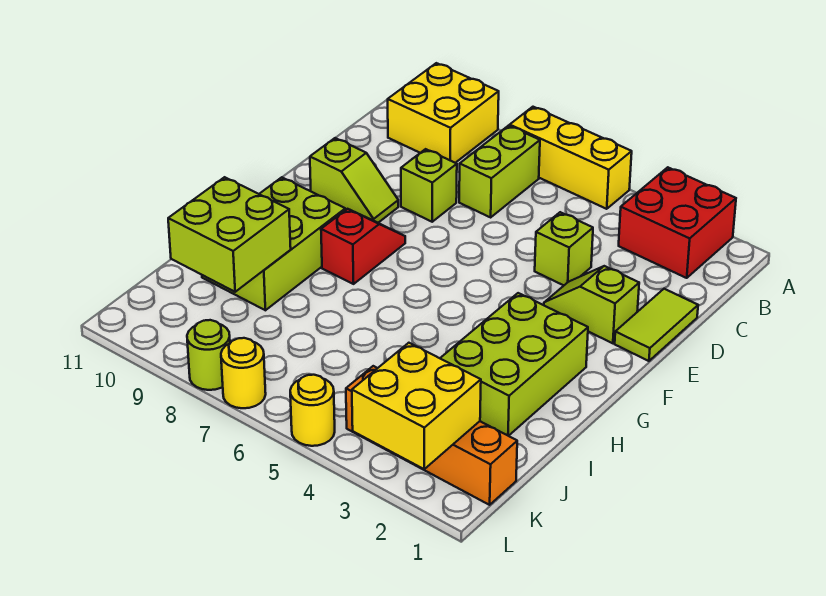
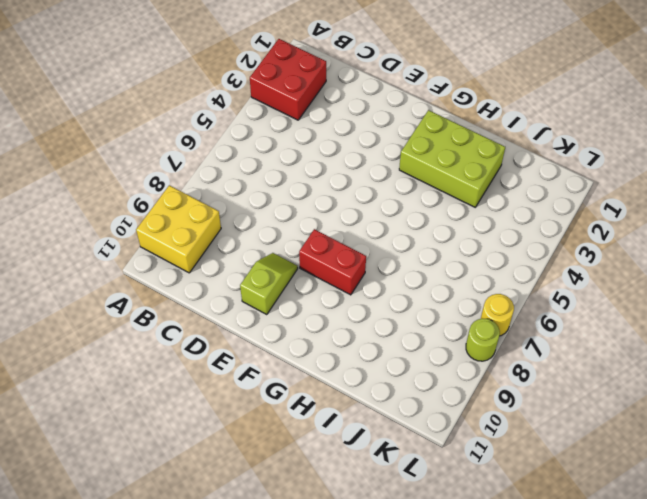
red brick F8:G8 level 1 -> red slope F8:G8 level 1 top G
none -> yellow brick A5:A7 level 1
none -> lime brick B7:C7 level 1
none -> lime tile D1:E1 level 1

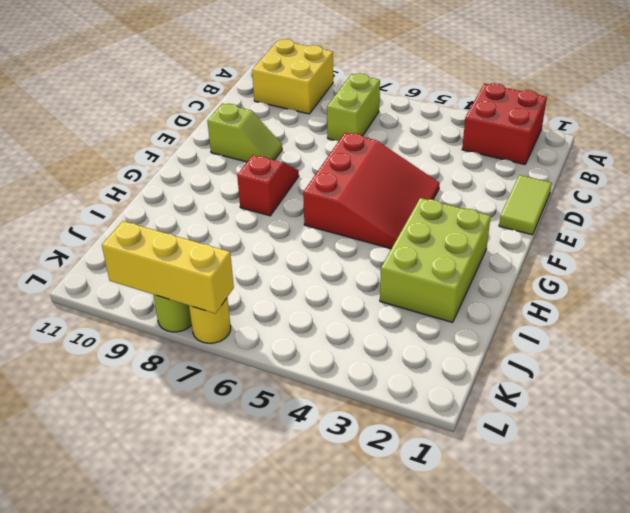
red slope E4:G6 level 1 top 6 -> none
yellow brick L7:L9 level 2 -> yellow brick A5:A7 level 1
none -> lime brick D4 level 1
none -> lime brick D8 level 1
none -> lime slope E2:E3 level 1 top 2

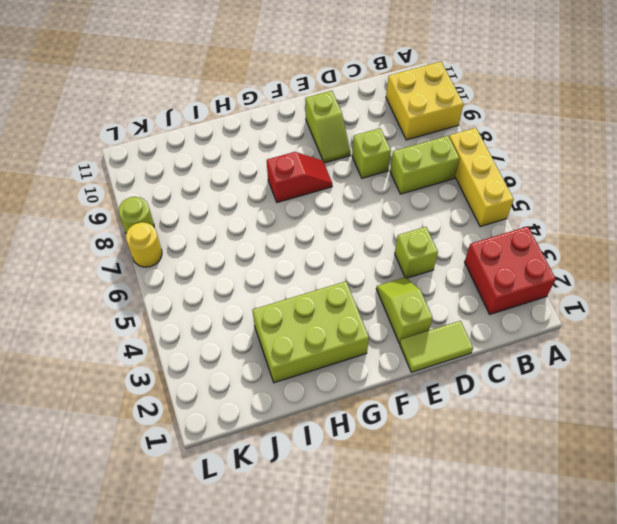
none -> lime brick G9:I10 level 1
none -> orange brick K1:K4 level 1
none -> yellow round brick L5 level 1

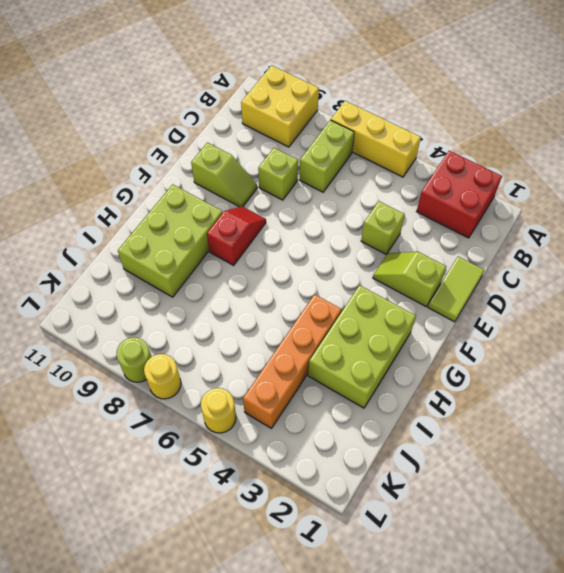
orange brick H4:K4 level 1 -> orange brick K1:K4 level 1
none -> lime brick I9:J10 level 2
none -> yellow brick K2:L3 level 2

